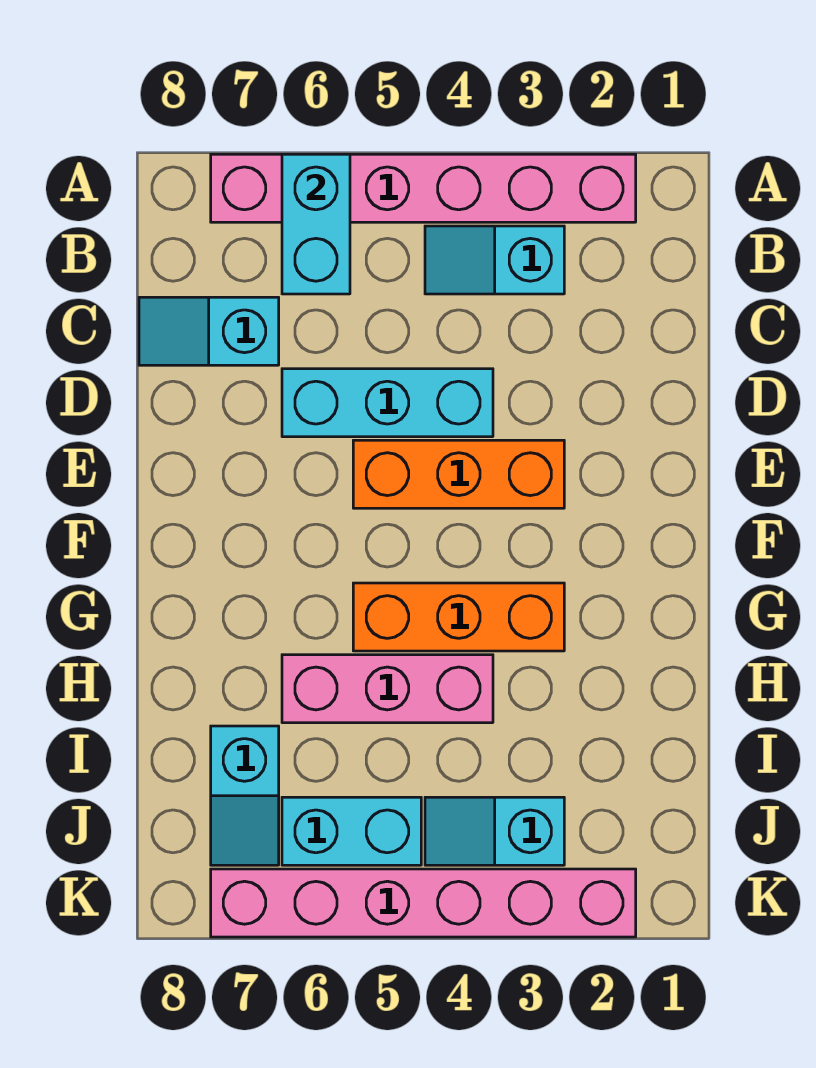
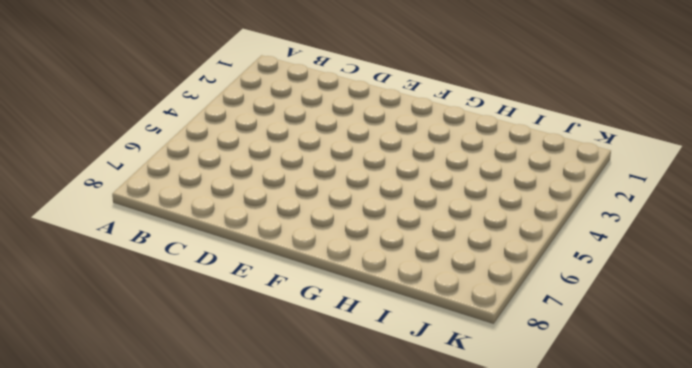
none -> pink brick A2:A7 level 1
none -> cyan slope B3:B4 level 1 top 3
none -> cyan slope C7:C8 level 1 top 7

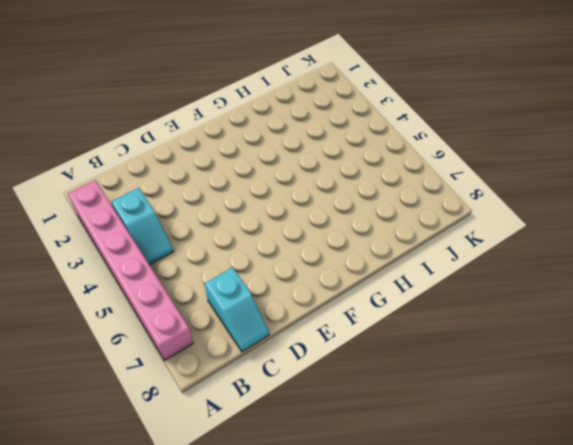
none -> cyan brick D4:D6 level 1
none -> orange brick E3:E5 level 1
none -> orange brick G3:G5 level 1

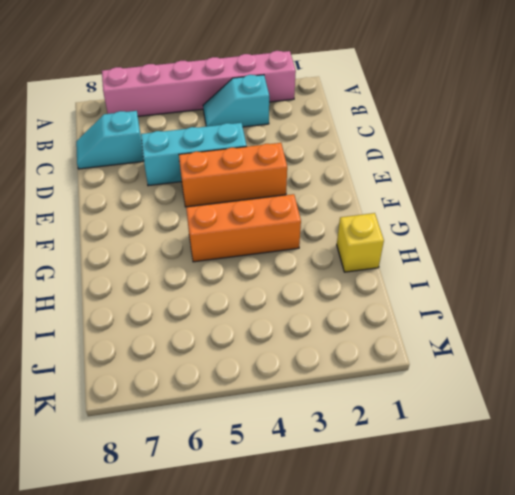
yellow brick H1 level 1 -> none
none -> pink brick H4:H6 level 1
none -> cyan slope I7:J7 level 1 top I
none -> cyan slope J3:J4 level 1 top 3

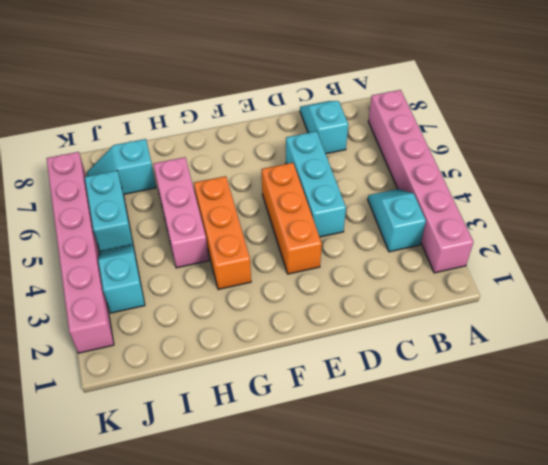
none -> cyan brick A6:B6 level 2

